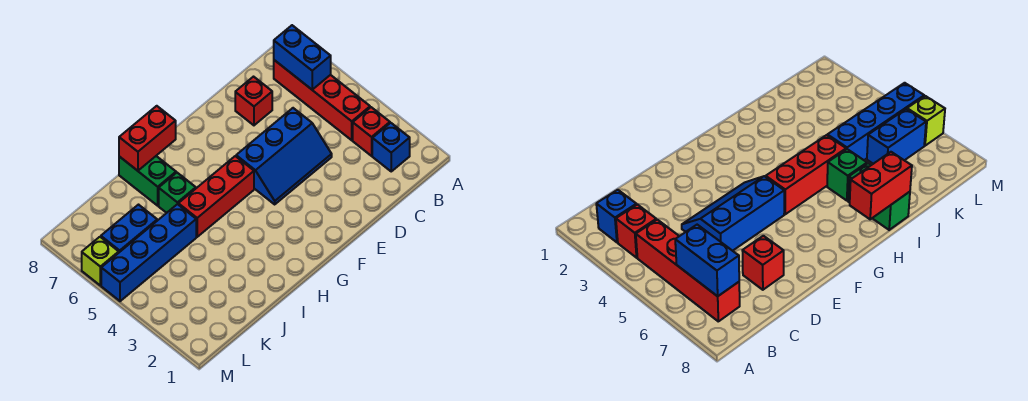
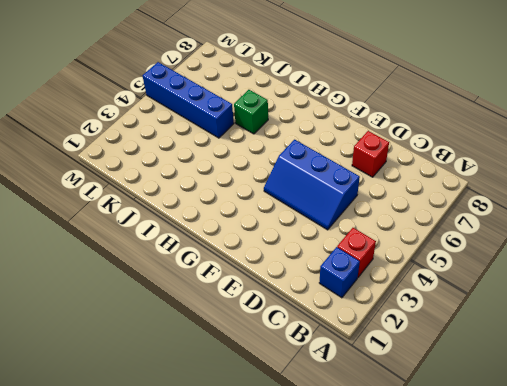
none -> red brick B4:B7 level 1
none -> red brick G5:I5 level 1
none -> green brick I7:I8 level 1

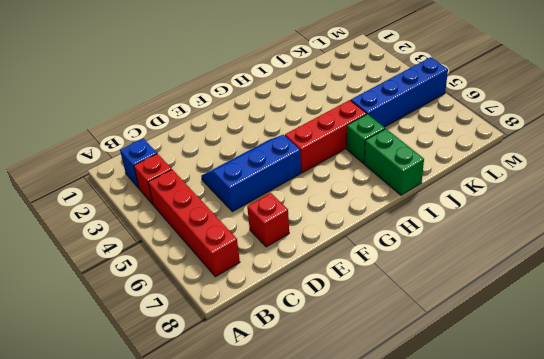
none -> blue brick K6:L6 level 1
none -> lime brick M6 level 1
none -> blue brick B6:B7 level 2

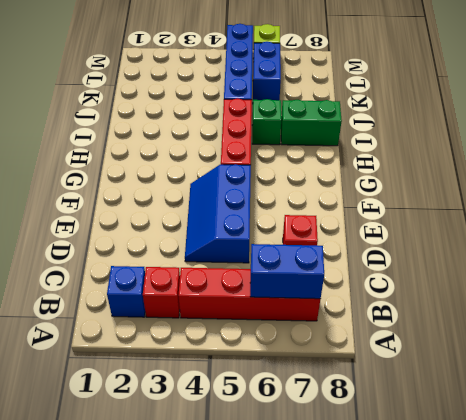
none -> red brick H8:I8 level 2

